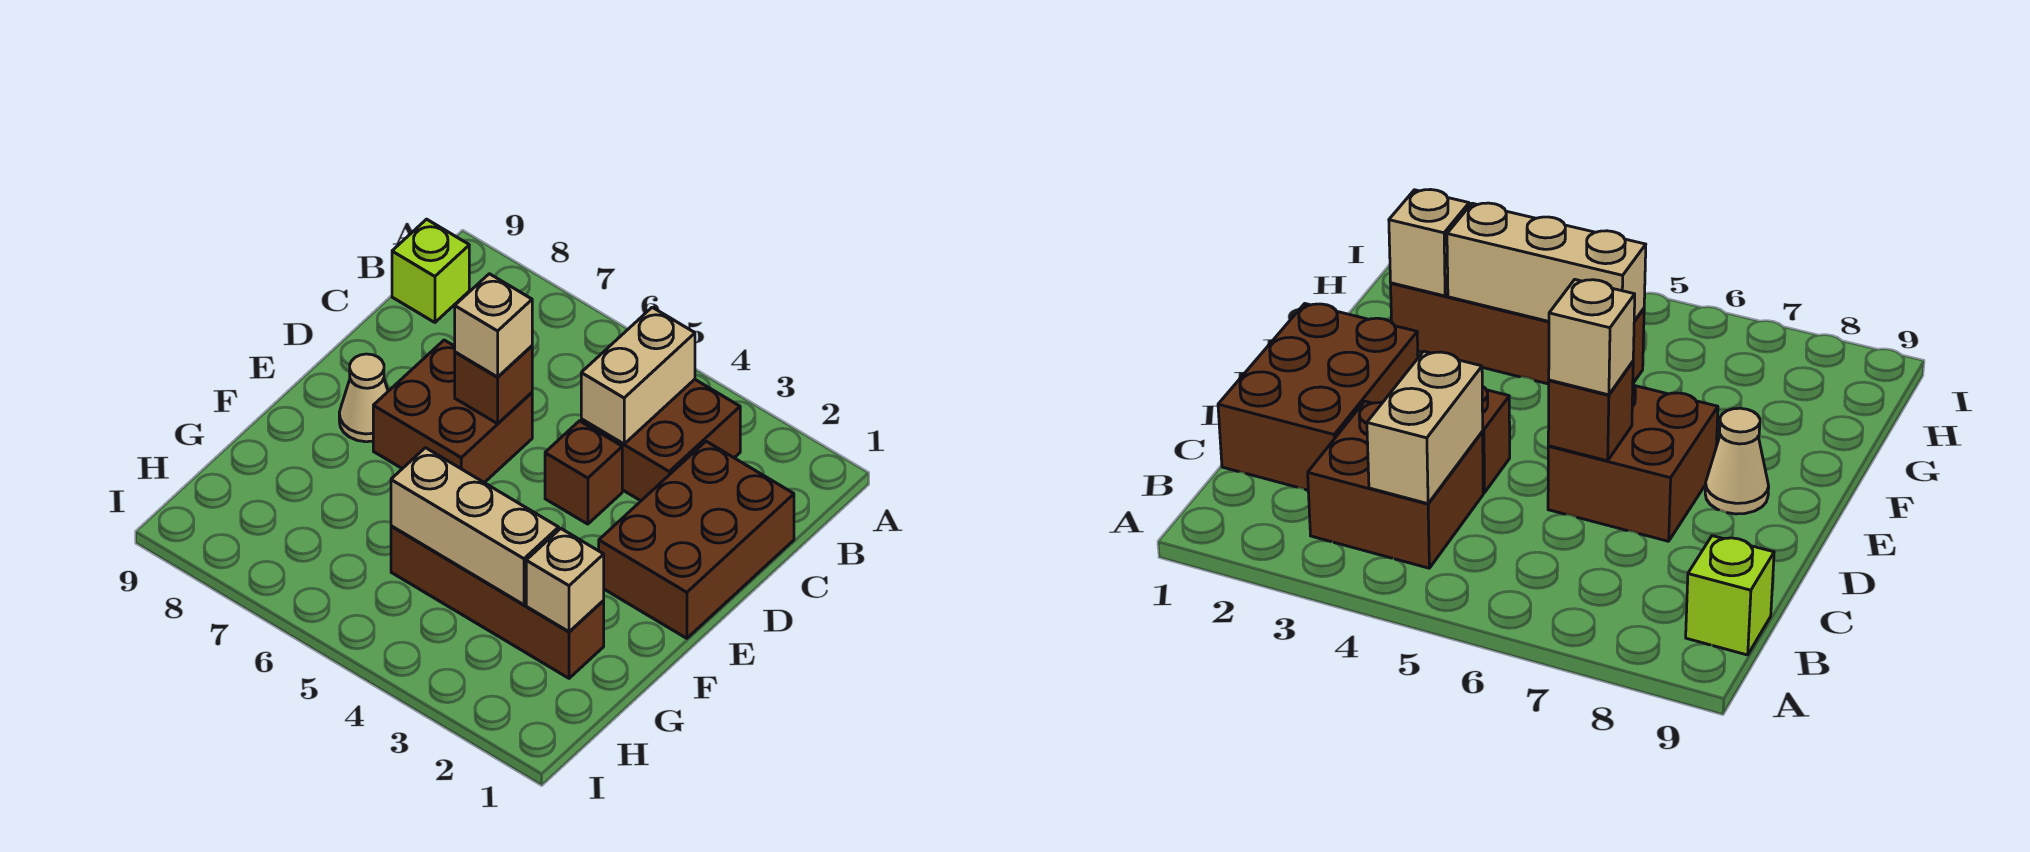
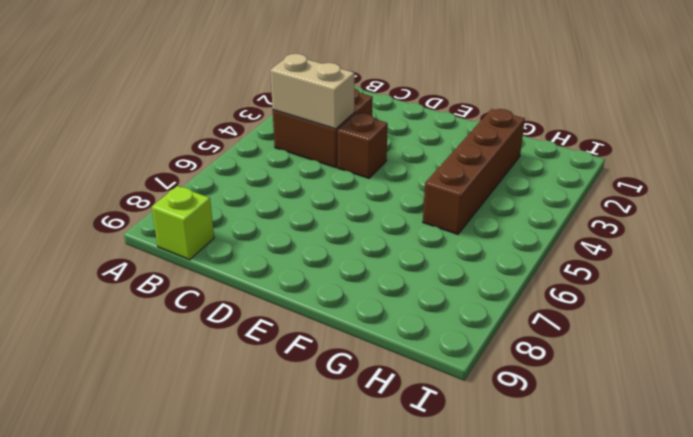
none -> brown brick C1:E2 level 1
none -> brown brick D6:E7 level 1
none -> tan cone E8 level 1

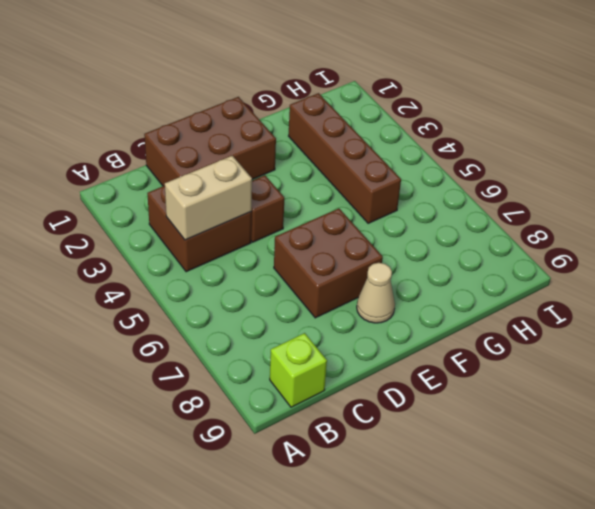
none -> brown brick D6 level 2
none -> tan brick G2 level 2
none -> tan brick G3:G5 level 2

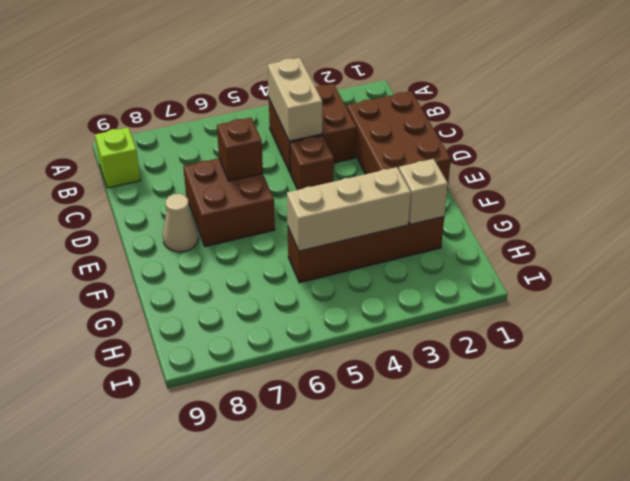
none -> tan brick D6 level 3

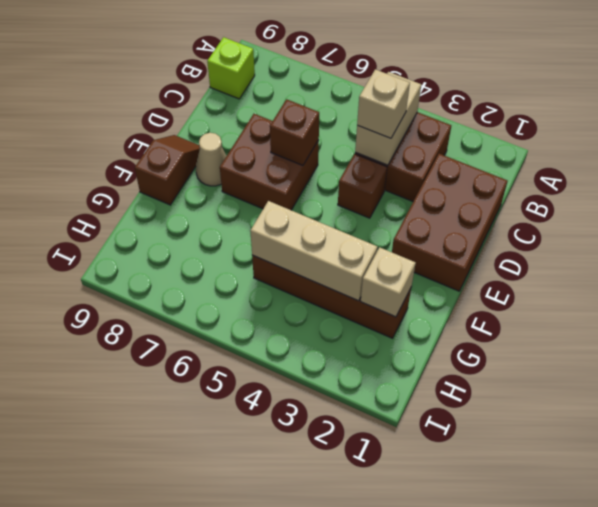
tan brick C4 level 3 -> tan brick D6 level 3
brown slope E9:F9 level 1 top F -> none

